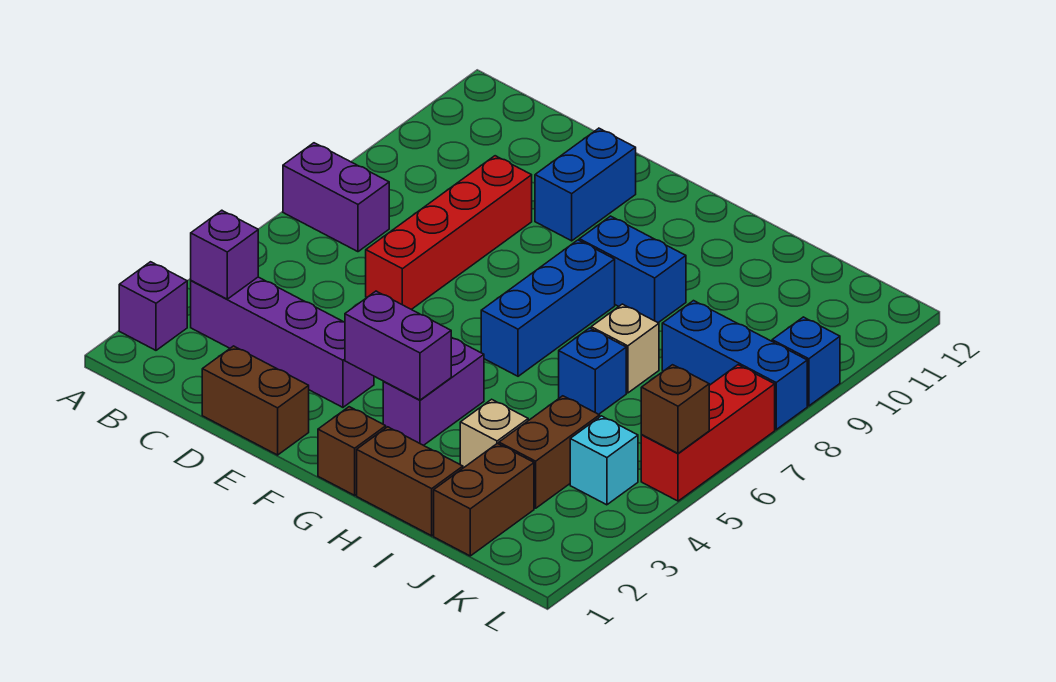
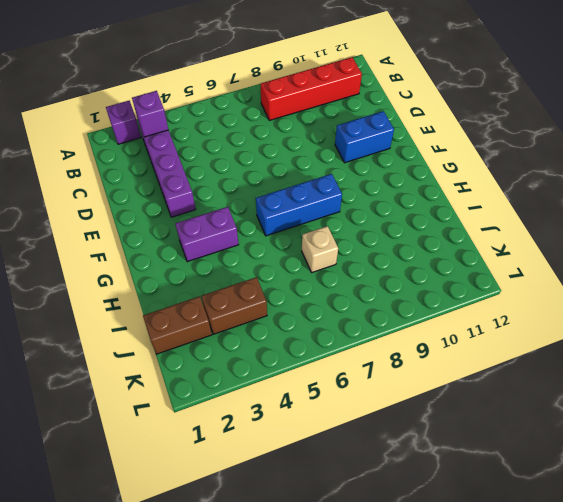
red brick B8:B11 level 1 -> red brick D6:D9 level 1
none -> purple brick A7:B7 level 1
none -> brown brick D1:E1 level 1
none -> brown brick G1 level 1

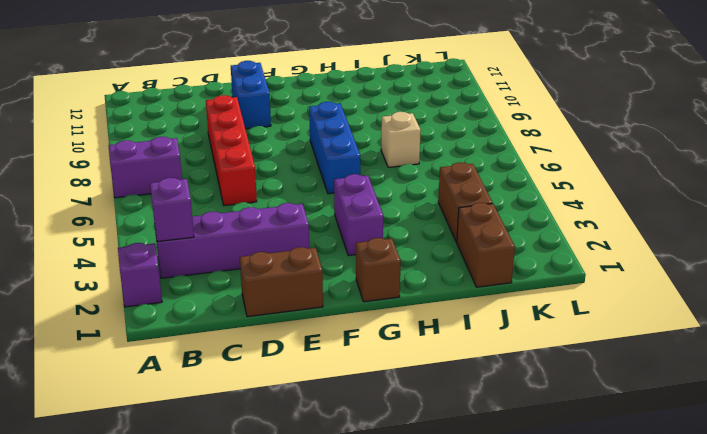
none -> blue brick G9:H9 level 1
none -> brown brick H1:I1 level 1
none -> tan brick I3 level 1

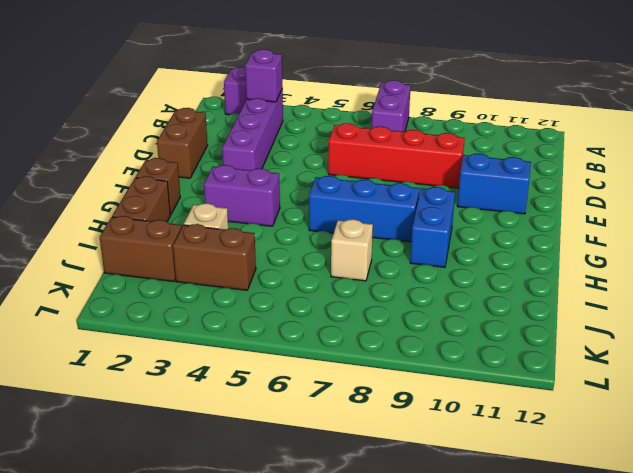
none -> blue brick I6 level 1
none -> blue brick J8:L8 level 1
none -> cyan brick K4 level 1

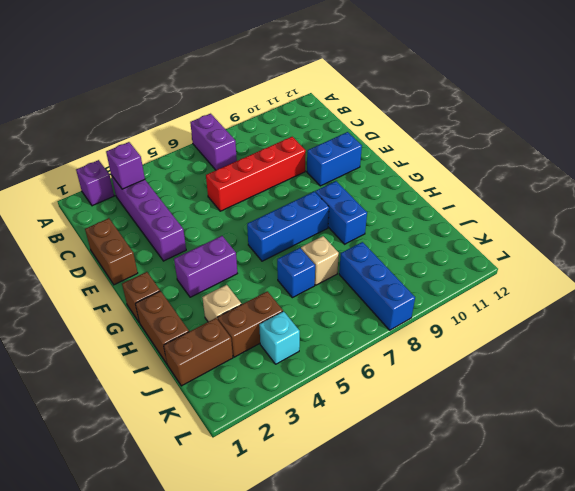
none -> red brick L5:L7 level 1
none -> blue brick L9 level 1
none -> purple brick F3:G3 level 2

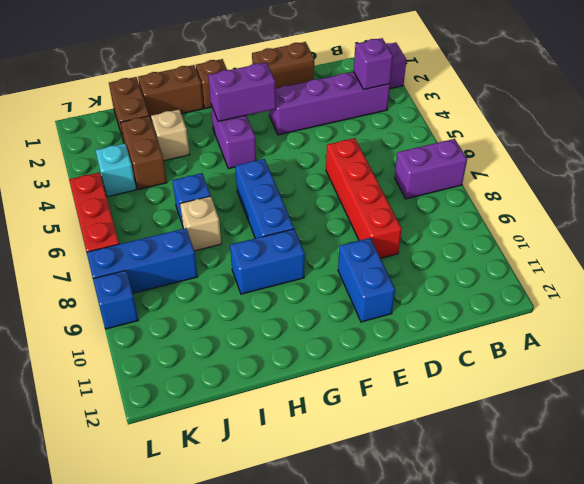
none -> brown brick L5 level 2

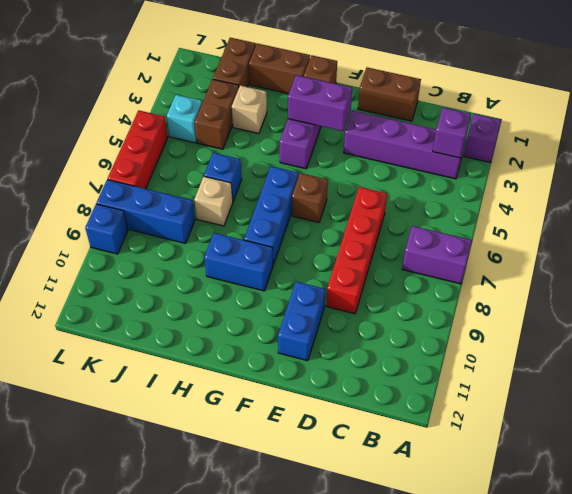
brown brick F6 level 1 -> brown brick L5 level 2

